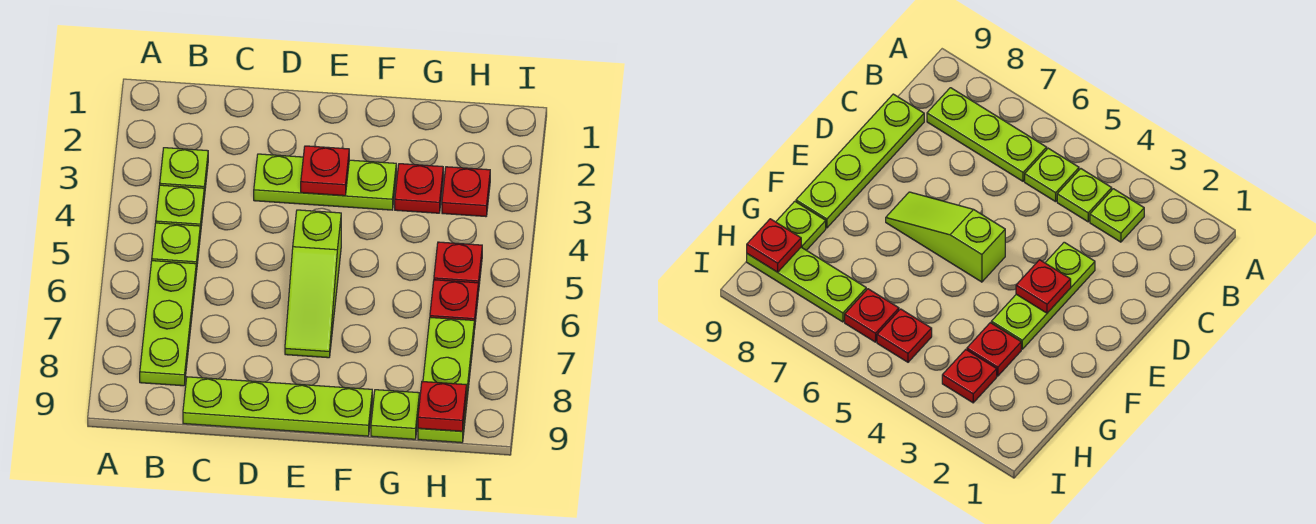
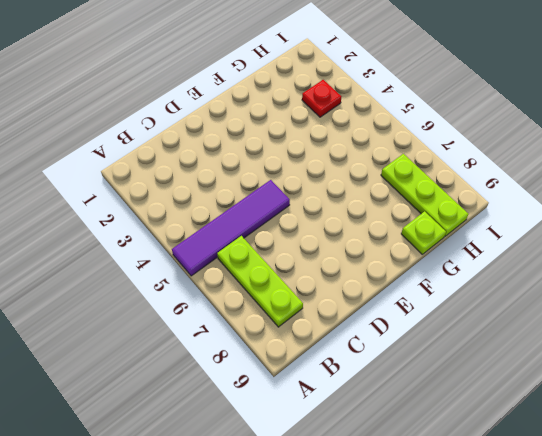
purple tile A5:D5 level 1 -> lime plate B5 level 1
none -> lime plate B3 level 1
none -> lime plate B4 level 1
none -> lime plate C9:F9 level 1

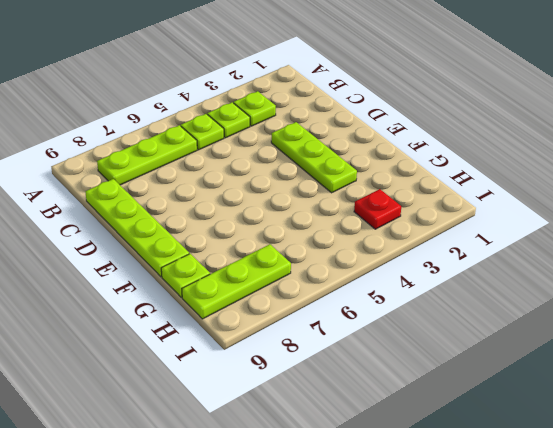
none -> lime slope E5:E7 level 1 top 5
none -> red plate G3 level 1
none -> red plate H5 level 1

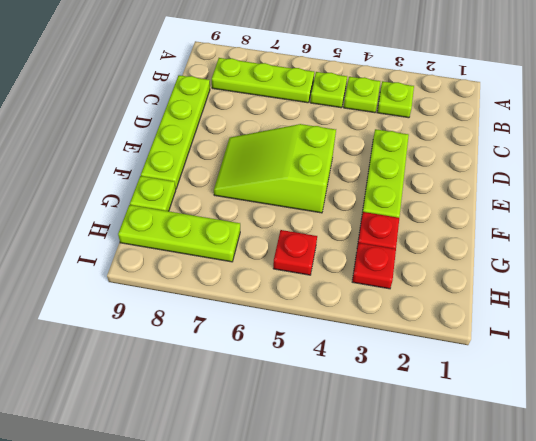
lime slope E5:F7 level 1 top 5 -> lime slope E5:E7 level 1 top 5
none -> red plate H6 level 1
none -> red plate E3 level 2
none -> red plate H9 level 2

